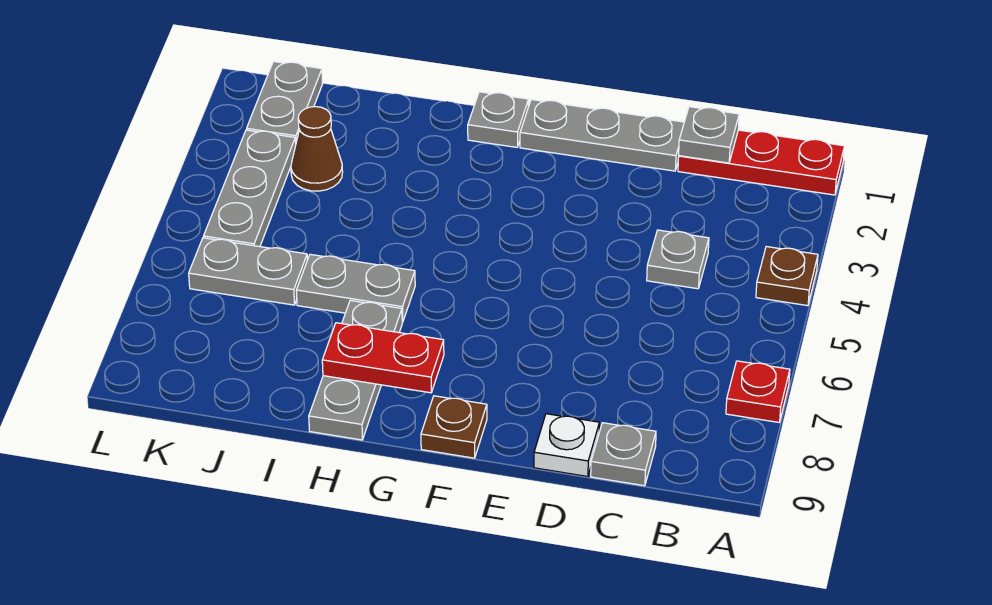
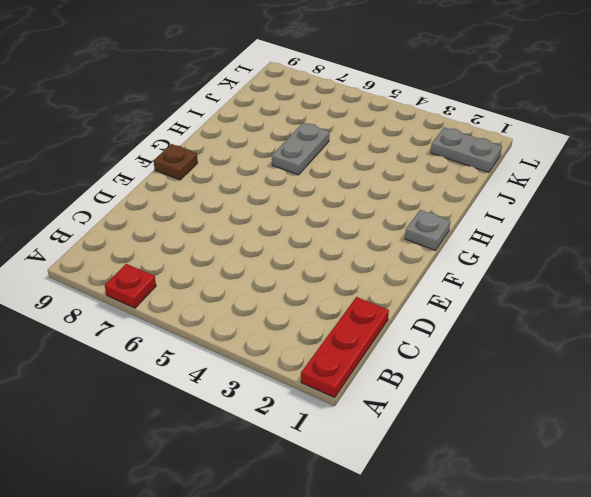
none -> brown plate A4 level 1
none -> grey plate C4 level 1
none -> grey plate C9 level 1

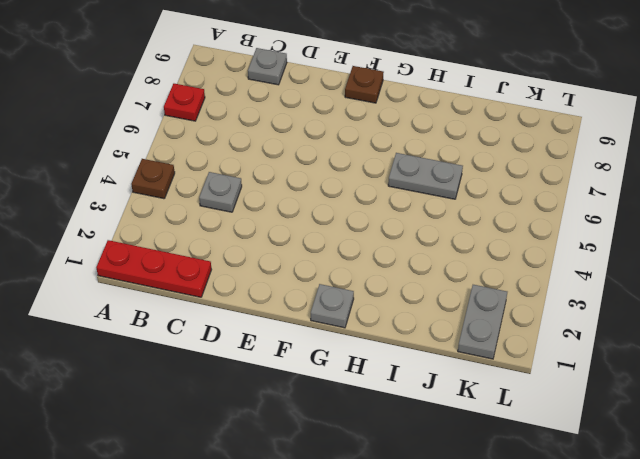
none -> grey plate D1:F1 level 1
none -> white plate D9 level 1
none -> grey plate H7:H9 level 1

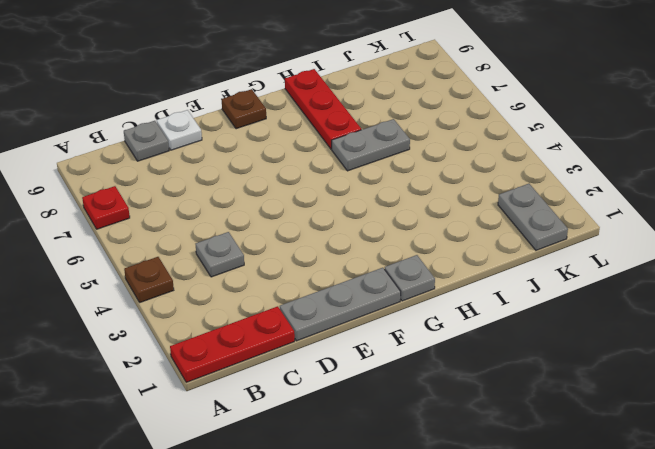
red plate H7:H9 level 1 -> grey plate H7:H9 level 1
none -> brown cone J3 level 1
none -> grey plate J6:K6 level 1
none -> grey plate K3:K5 level 1

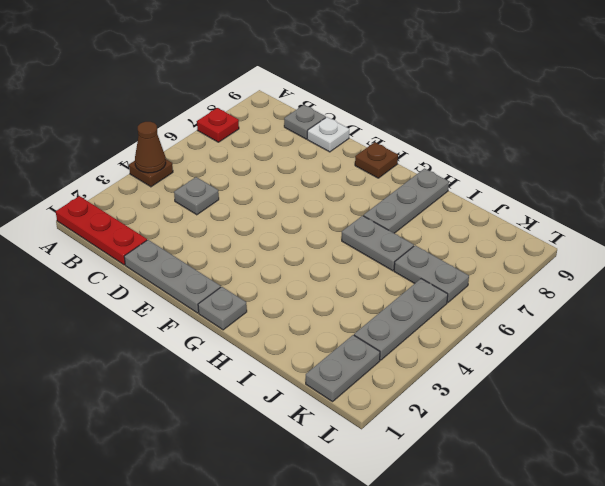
brown cone A4 level 2 -> brown cone J3 level 1
none -> grey plate C1 level 2
none -> red plate G8:H8 level 2

